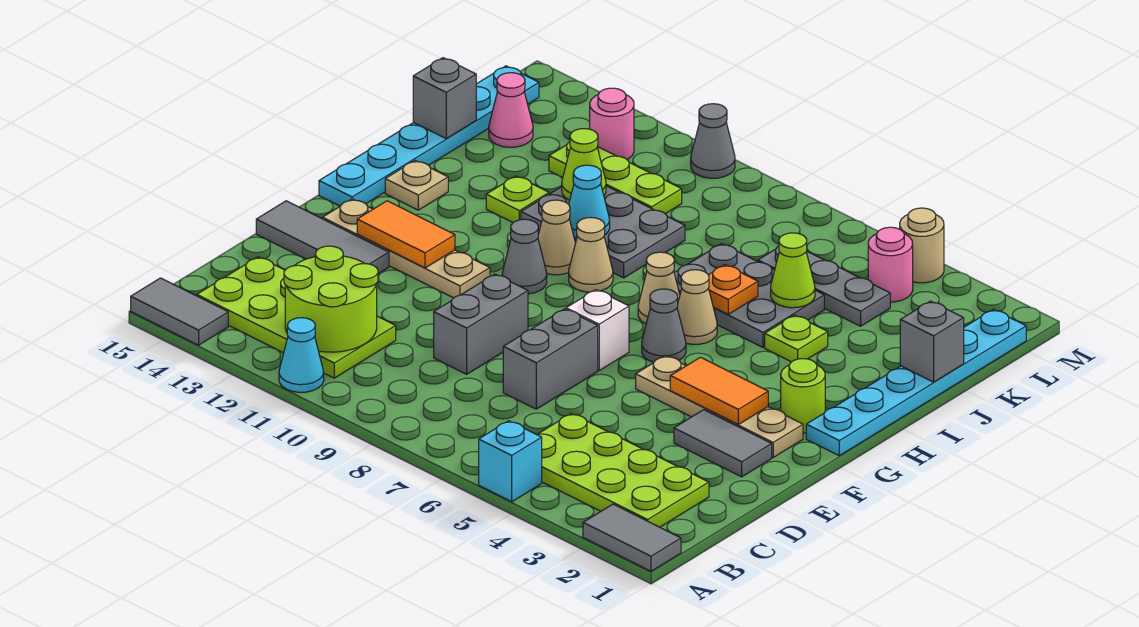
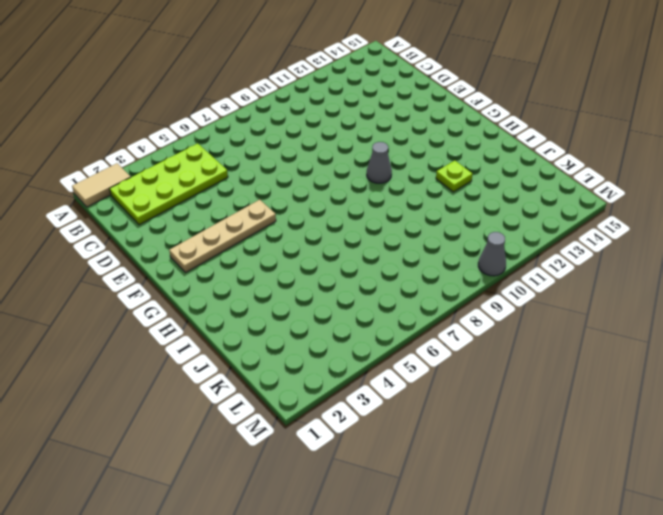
tan tile A1:A2 level 1 -> grey tile A1:A2 level 1
none -> cyan brick A5 level 1
none -> cyan cone A11 level 1
none -> grey tile A14:A15 level 1
none -> lime plate B11:C14 level 1

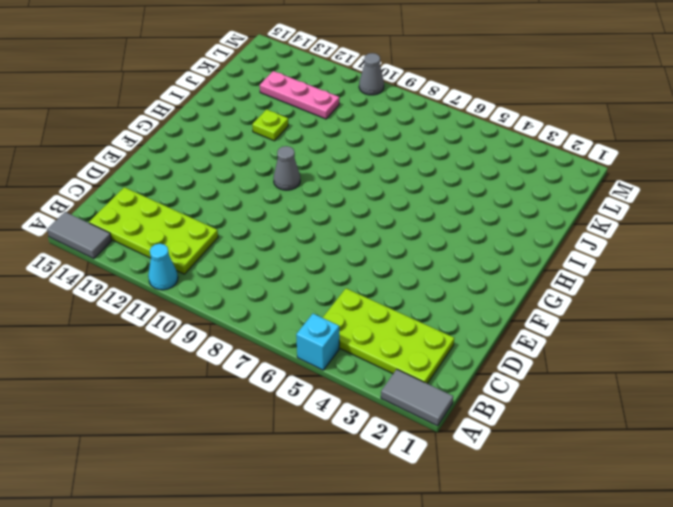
pink plate K11:K13 level 1 -> lime plate K10:K12 level 1
none -> grey brick D7:E7 level 1
none -> grey brick D9:E9 level 1
none -> grey tile E2:E3 level 1
none -> grey tile E13:E15 level 1

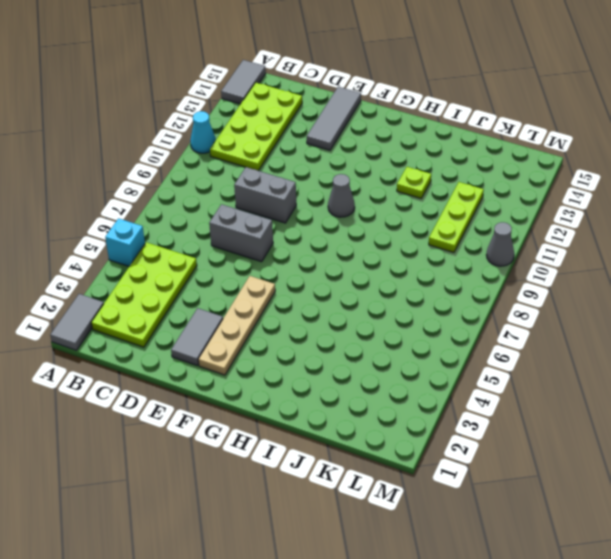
none -> white brick F7 level 1
none -> tan plate F11:F14 level 1
none -> cyan plate G1:L1 level 1
none -> lime round brick G2 level 1

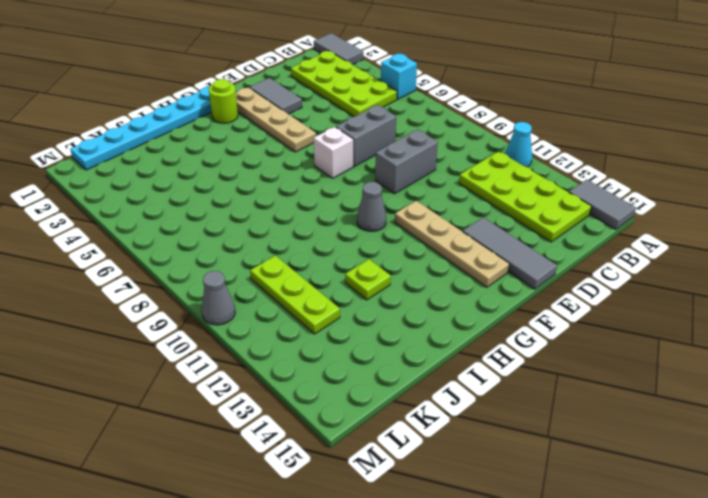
none -> grey cone G6 level 1
none -> cyan plate G15:L15 level 1
none -> tan cone H6 level 1
none -> tan cone H7 level 1

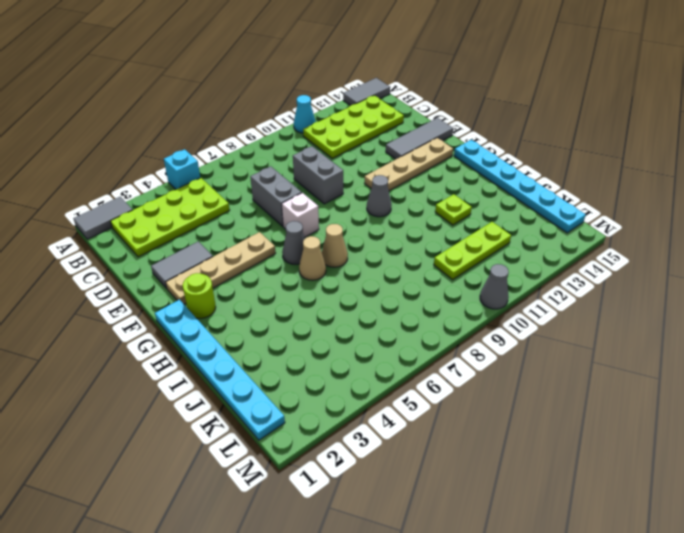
none -> tan cone H9 level 1
none -> tan cone H10 level 1
none -> tan plate H14 level 1
none -> lime plate I4 level 1

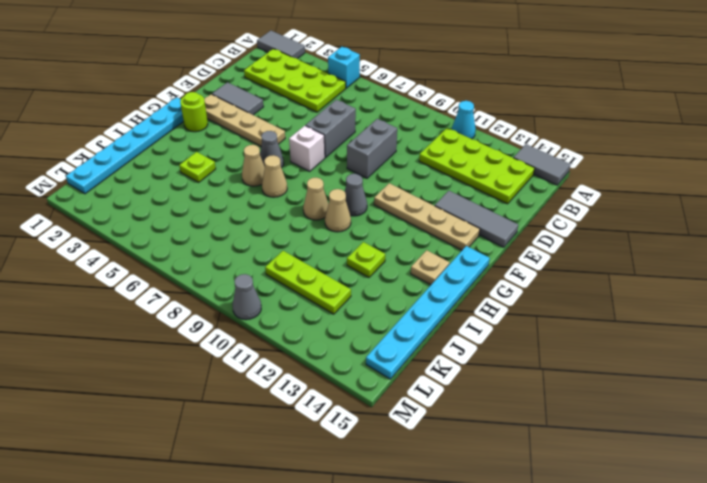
none -> grey plate I5:J7 level 1
none -> grey plate I9:J11 level 1
none -> grey plate K4:K6 level 1
none -> pink cone K14 level 1

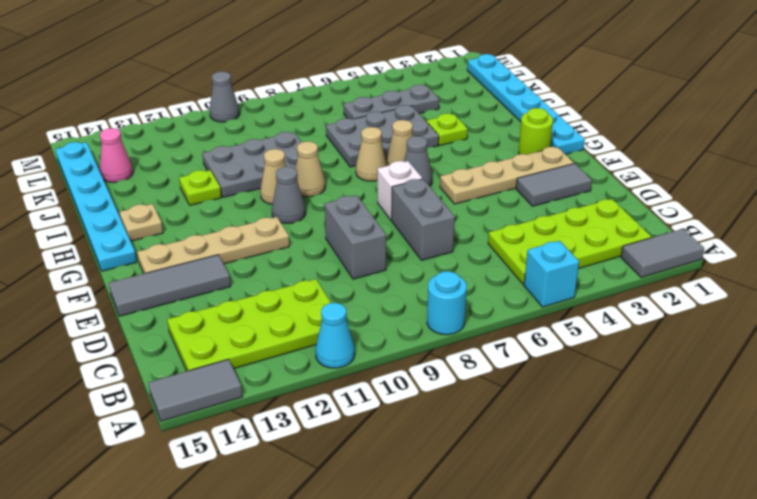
cyan round brick A8 level 1 -> none
none -> lime plate K10:K12 level 1
none -> pink round brick L4 level 1
none -> pink round brick L12 level 1
none -> tan round brick M4 level 1

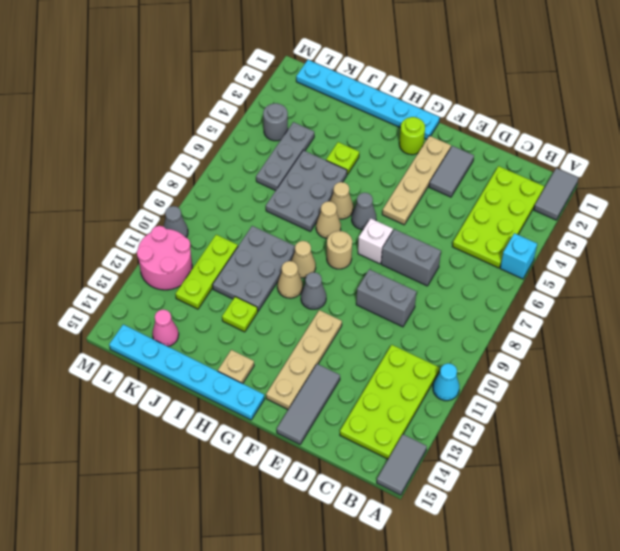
tan round brick G8 level 1 -> tan round brick M4 level 1
grey round brick L4 level 1 -> pink round brick L4 level 1
pink round brick L11:M12 level 1 -> pink round brick L12 level 1
none -> lime round brick B11:C12 level 2
none -> orange tile F3:F4 level 2
none -> orange tile F12:F13 level 2
none -> orange plate I6 level 2

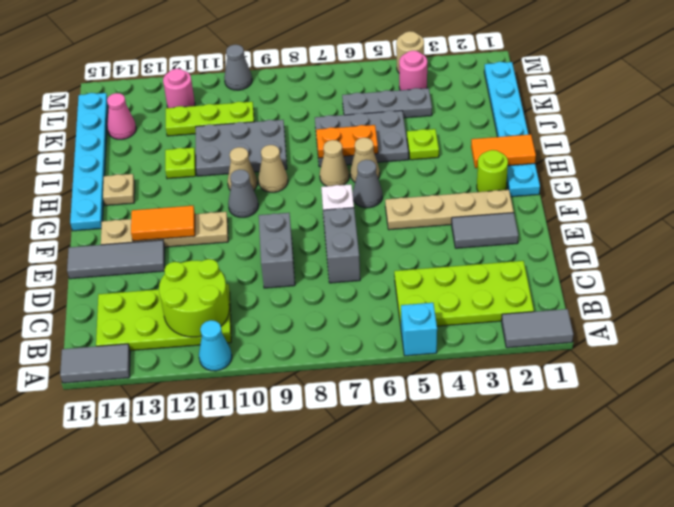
orange tile H1:H2 level 2 -> orange tile F3:F4 level 2
orange plate I6:I7 level 2 -> orange plate I6 level 2
none -> cyan cone I10 level 2
none -> grey brick J1 level 2
none -> lime cone J5 level 2
none -> lime cone J11 level 2

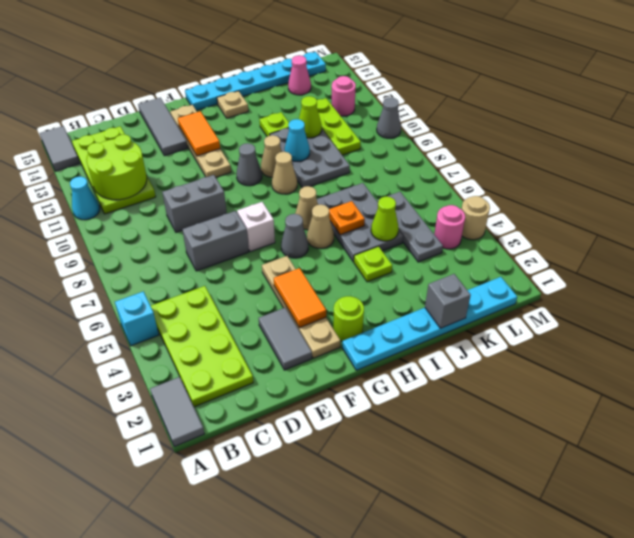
none -> grey brick J15 level 2

